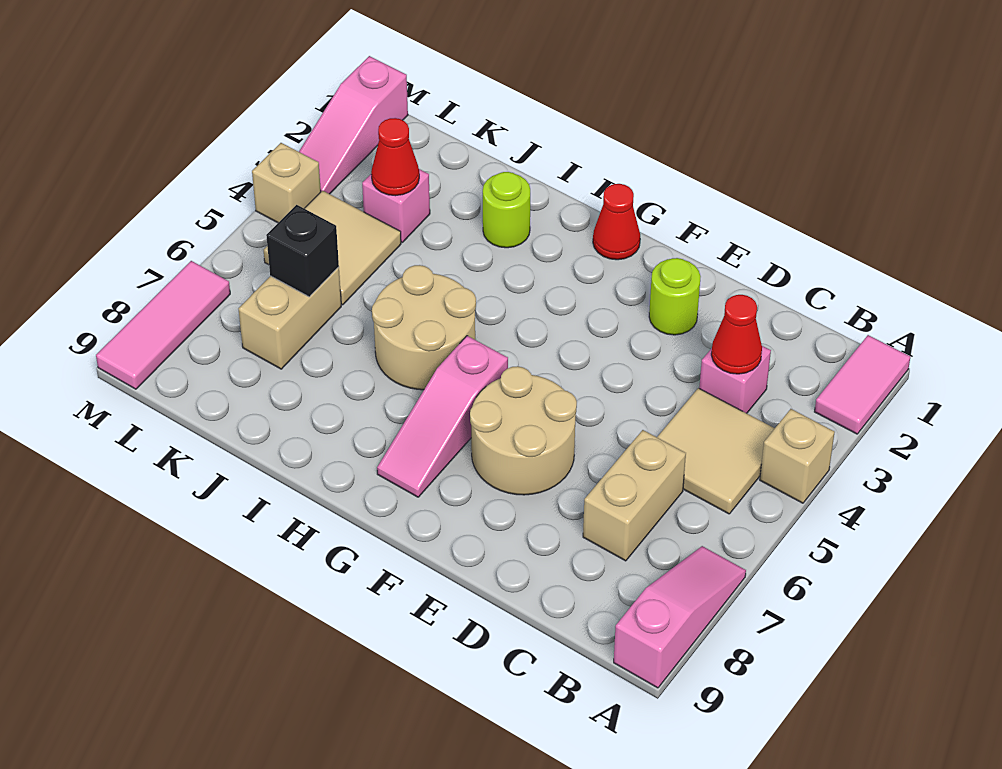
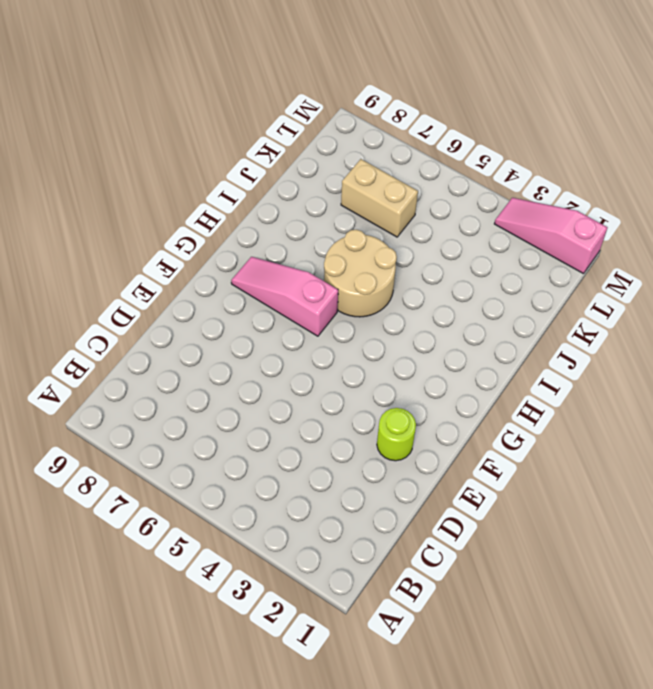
none -> pink tile A1:A2 level 1
none -> tan brick A4 level 1
none -> pink slope A7:A9 level 1 top 9

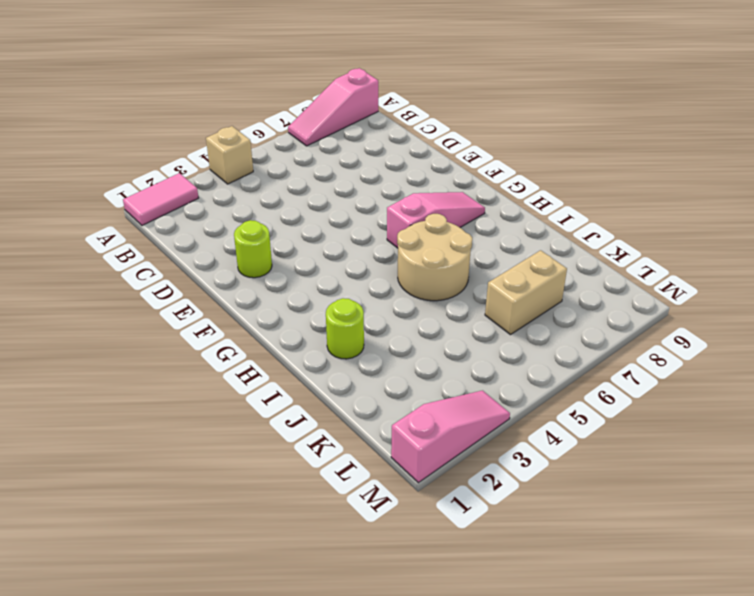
none -> tan tile B4:C5 level 1
none -> pink brick C3 level 1
none -> tan brick C6:C7 level 1

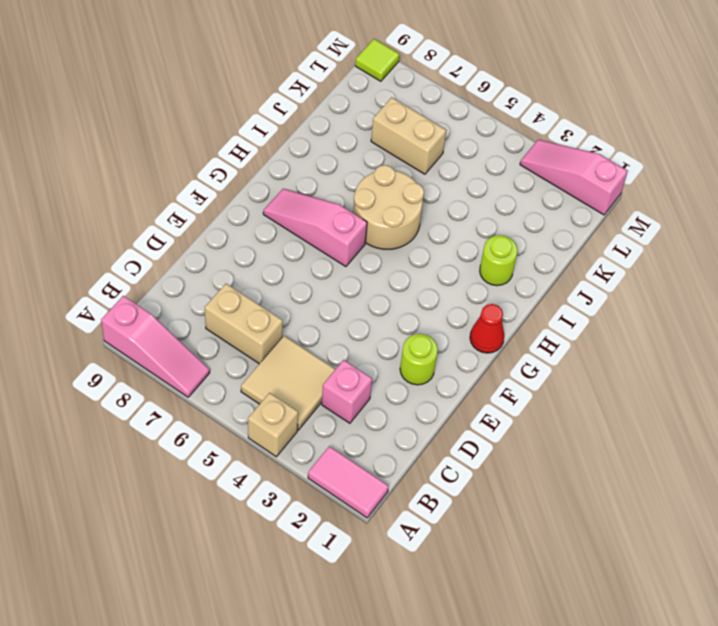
lime tile M9 level 1 -> pink tile M7:M9 level 1
none -> tan round brick E6:F7 level 1
none -> pink brick K3 level 1
none -> tan tile K4:L5 level 1

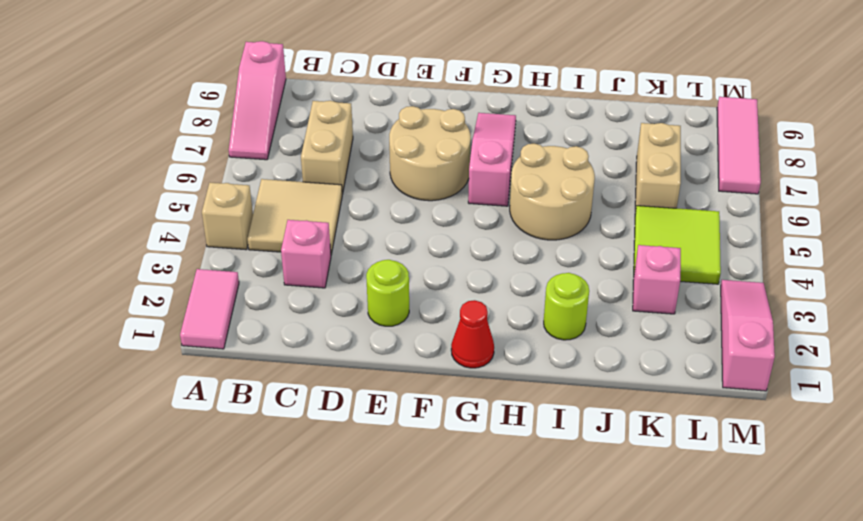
lime tile K4:L5 level 1 -> tan tile K4:L5 level 1
none -> tan brick M4 level 1
none -> red cone C3 level 2
none -> red cone K3 level 2

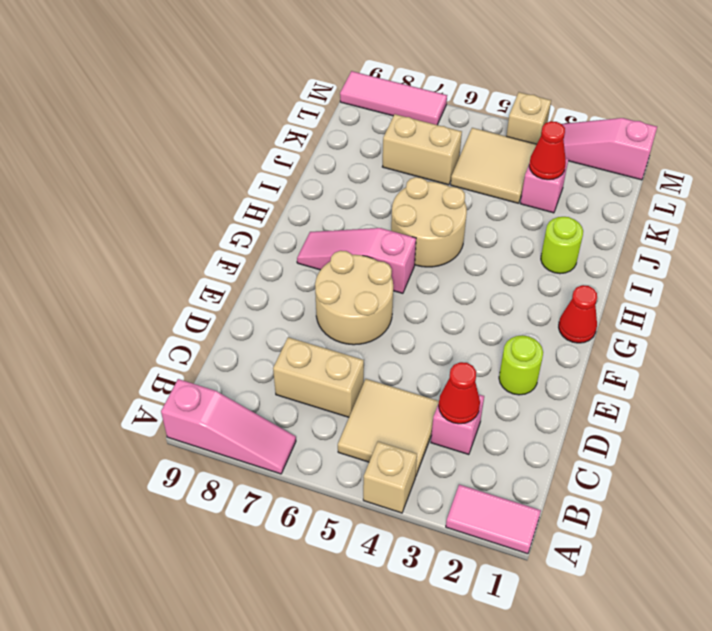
none -> black brick K6 level 2

